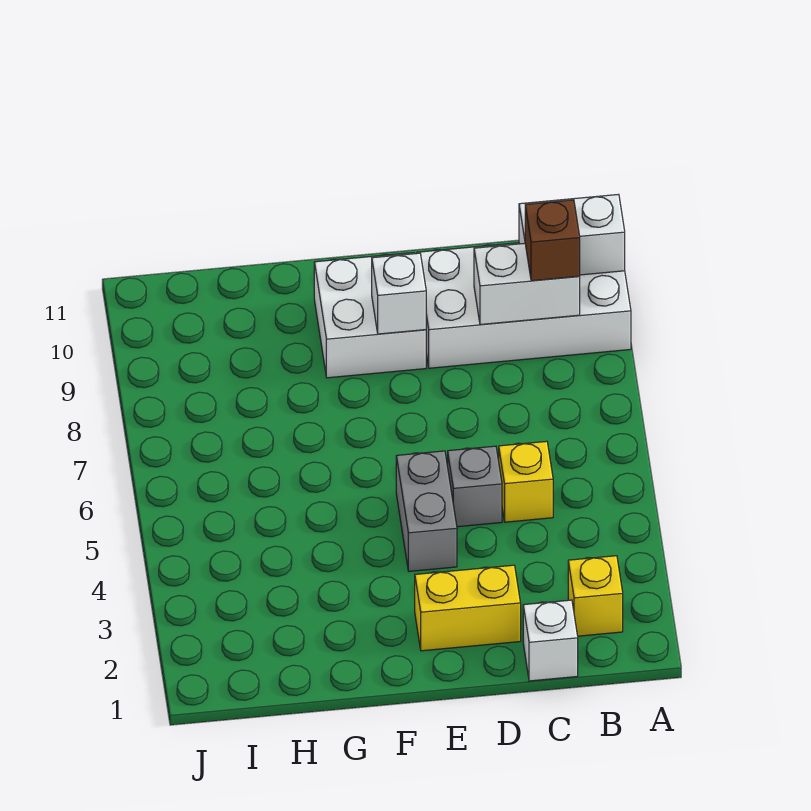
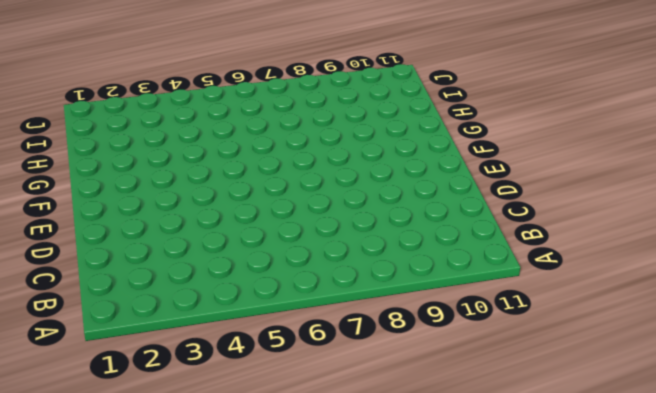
none -> white brick A9:D10 level 1
none -> yellow brick B2 level 1
none -> white brick C1 level 1

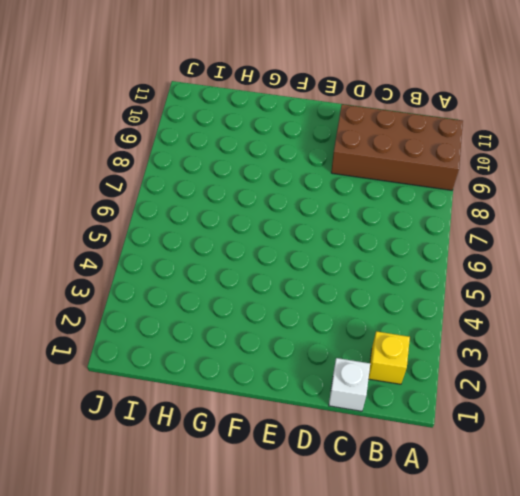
brown brick A9:D10 level 1 -> white brick A9:D10 level 1
none -> yellow brick C5 level 1
none -> yellow brick D2:E2 level 1
none -> grey brick D5 level 1

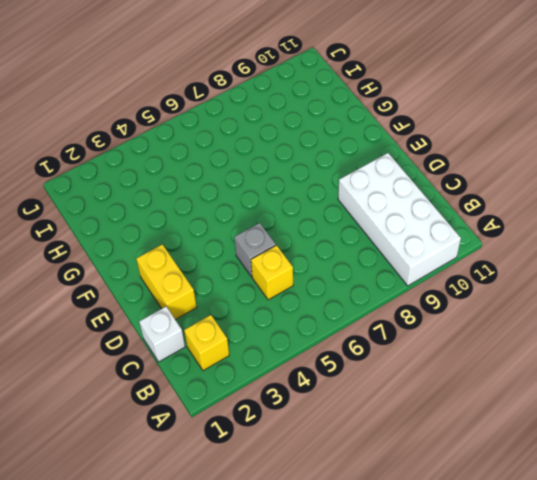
none -> grey brick E4:E5 level 1
none -> white brick E9:F10 level 1
none -> white brick A10:B10 level 2

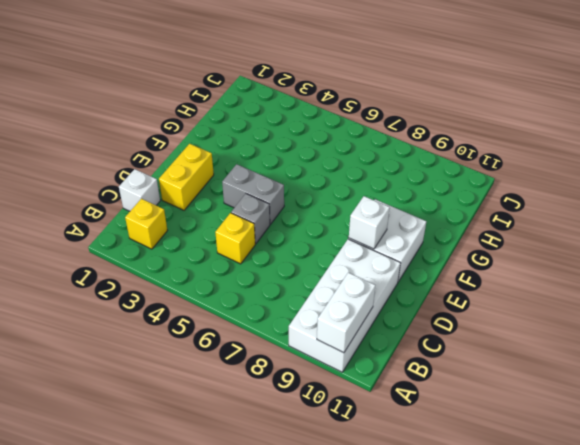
none -> white brick B9:C9 level 2
none -> brown brick B9 level 3

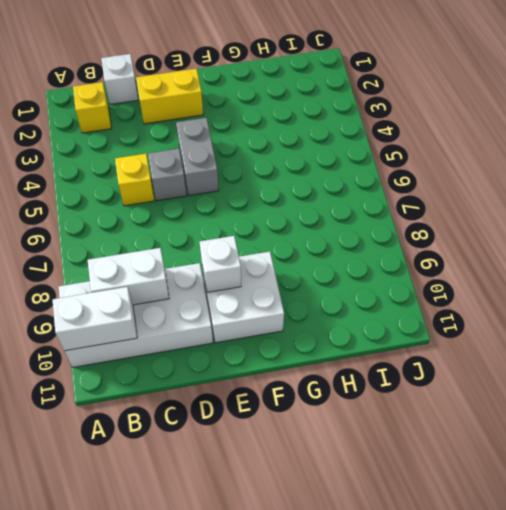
none -> brown brick B9 level 3

